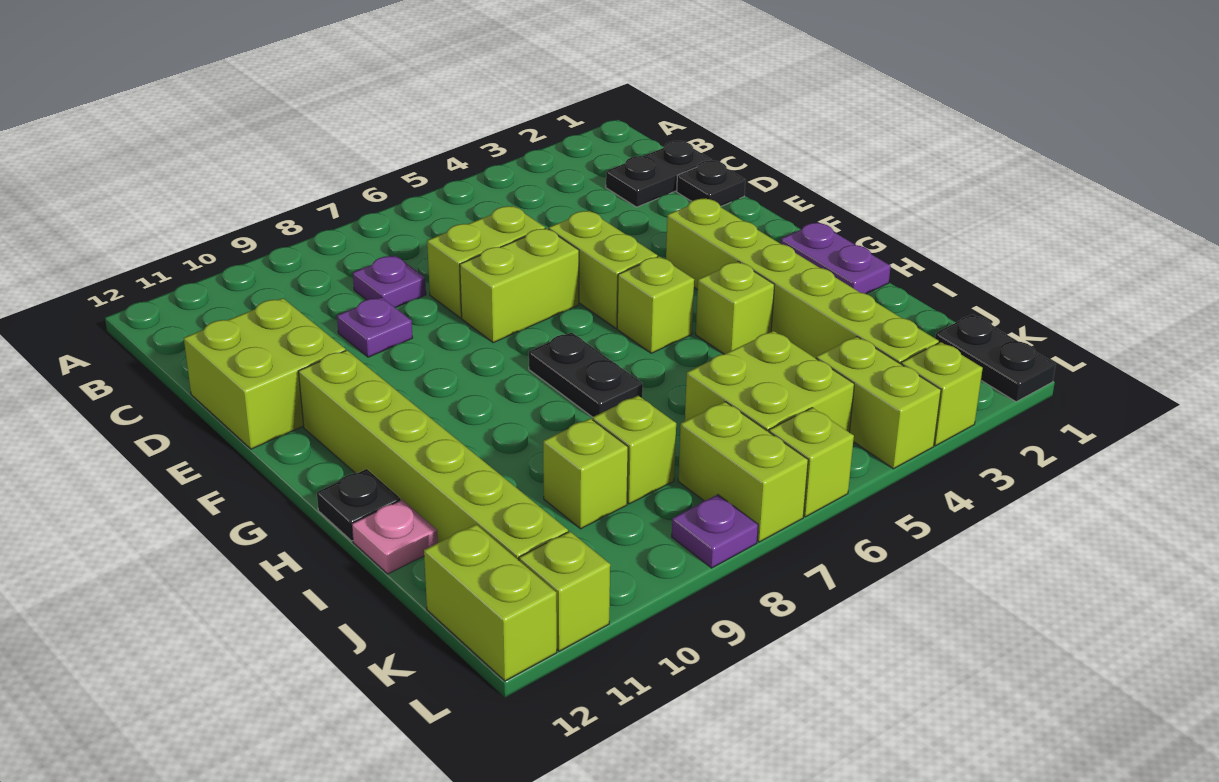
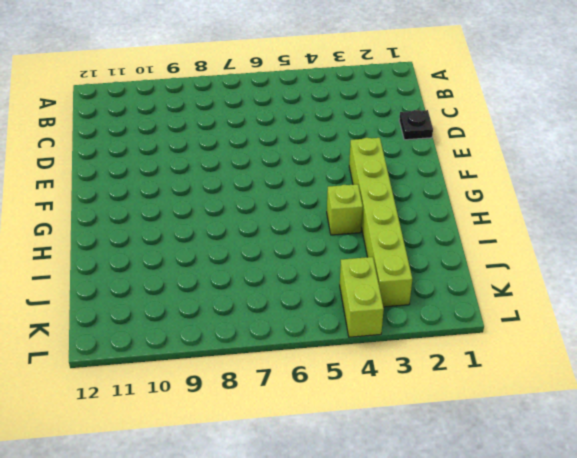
none -> black plate C1:C2 level 1
none -> purple plate C8 level 1
none -> lime brick D6:D7 level 1

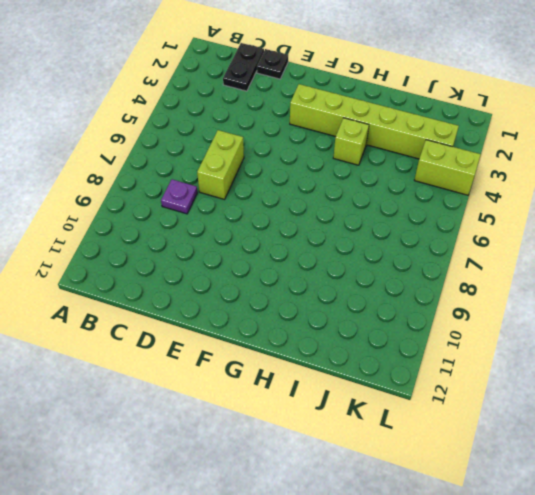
none -> purple plate D9 level 1
none -> lime brick D11:E12 level 1
none -> lime brick E5:F5 level 1

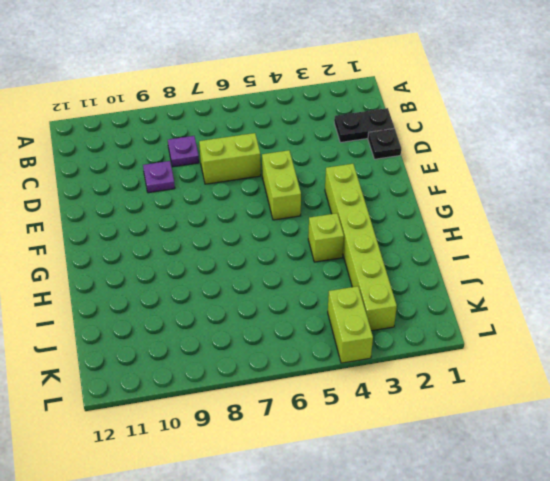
none -> lime brick D11:E12 level 1
none -> lime brick E6:E7 level 1
none -> lime brick F11:K11 level 1

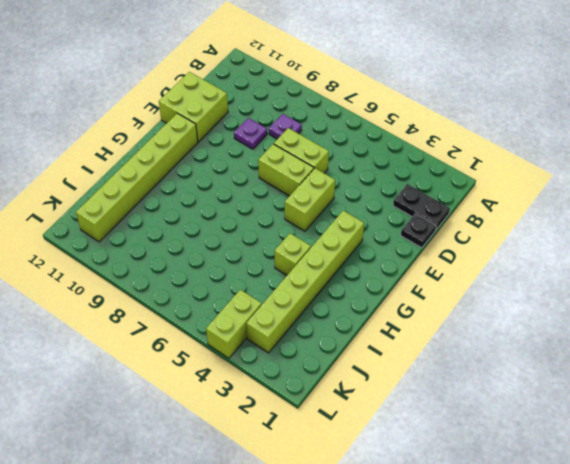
none -> purple plate G1:H1 level 1
none -> lime brick G5 level 1
none -> black plate G7:H7 level 1

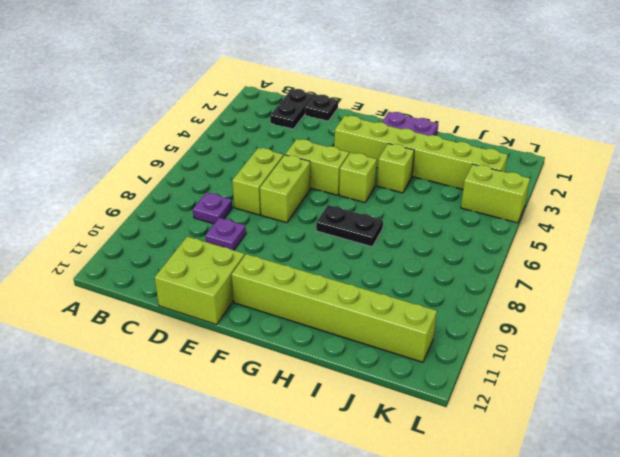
none -> black plate H12 level 1
none -> pink plate I12 level 1
none -> lime brick J5:K6 level 1

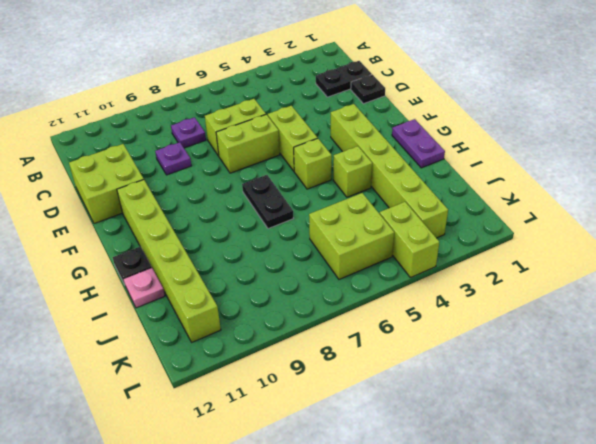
none -> lime brick J8 level 1
none -> lime brick J9 level 1
none -> black plate K1:L1 level 1

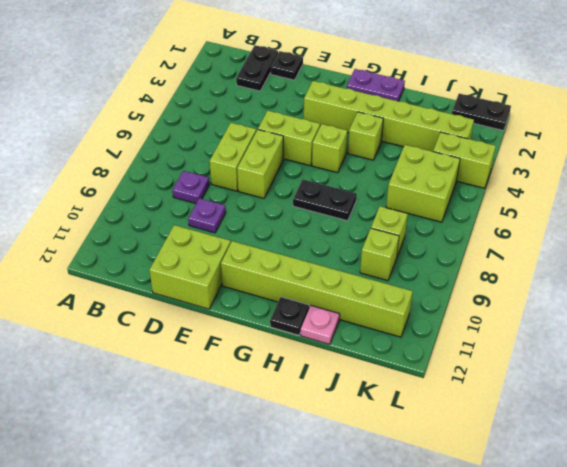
none -> lime brick K7:L7 level 1
none -> lime brick K12:L12 level 1
none -> lime brick L3 level 1

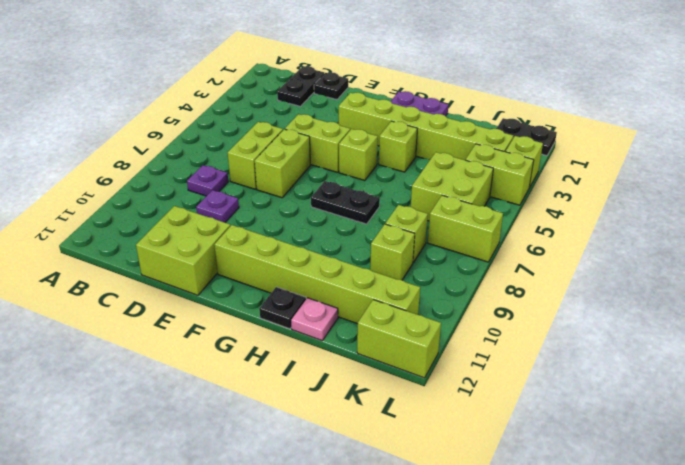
none -> lime brick L6 level 1
none -> purple plate L8 level 1
none -> lime brick L11 level 1

